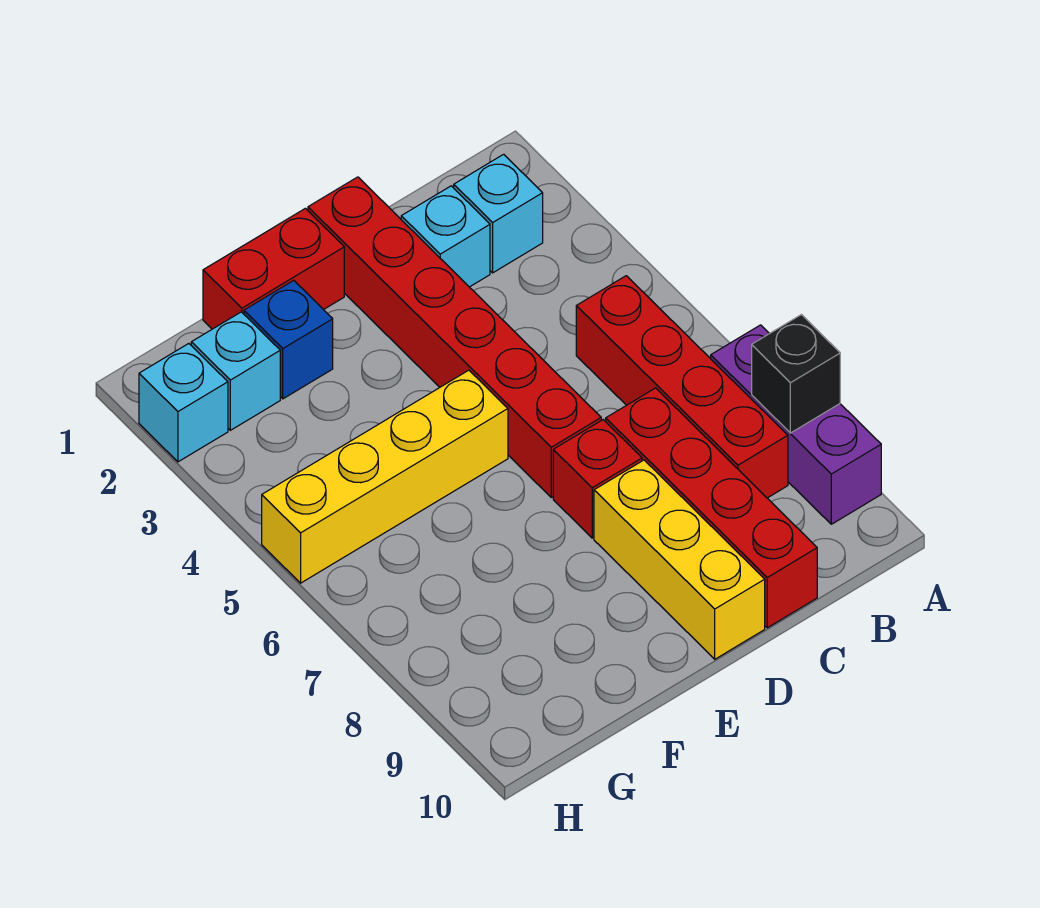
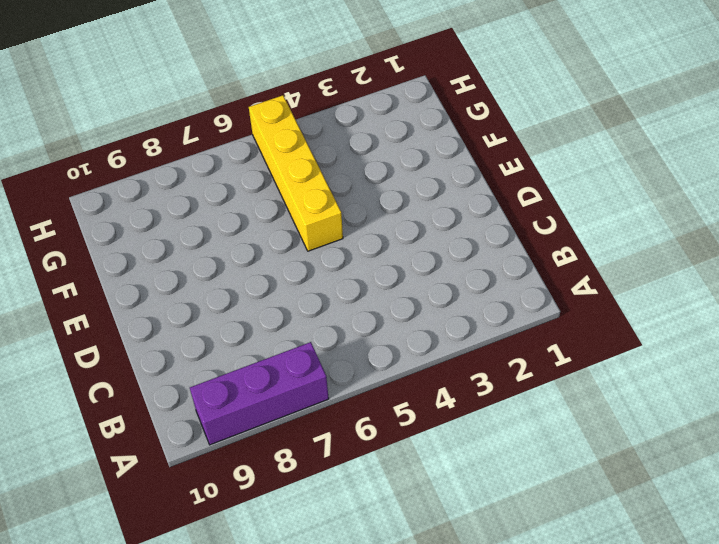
none -> cyan brick B2 level 1
none -> red brick B5:B8 level 1
none -> cyan brick C2 level 1

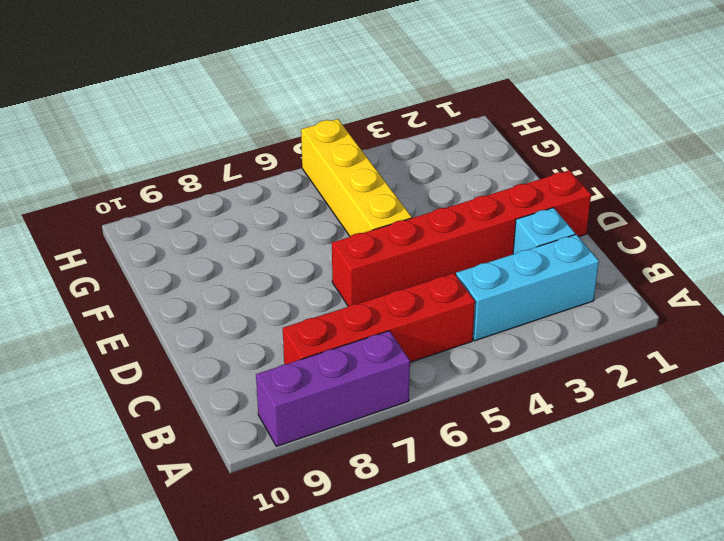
cyan brick B2:B4 level 1 -> cyan brick B2 level 1
none -> red brick C7:C10 level 1
none -> red brick D7 level 1
none -> yellow brick D8:D10 level 1

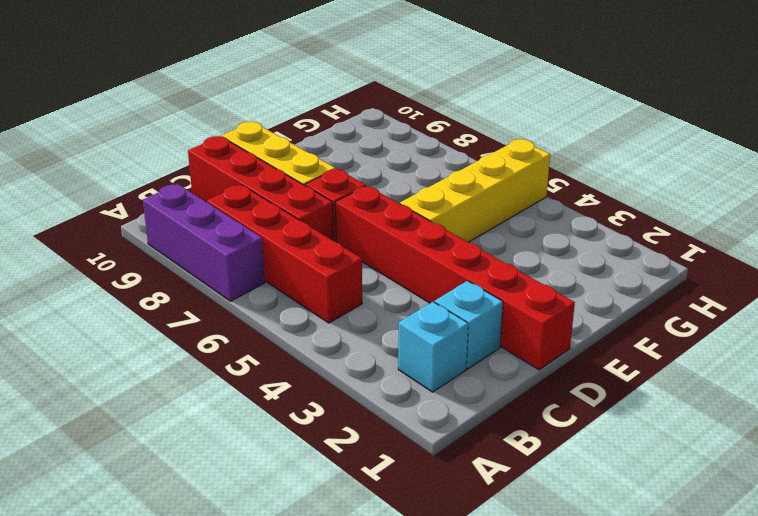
none -> red brick E1:F1 level 1
none -> blue brick F2 level 1
none -> cyan brick G2 level 1

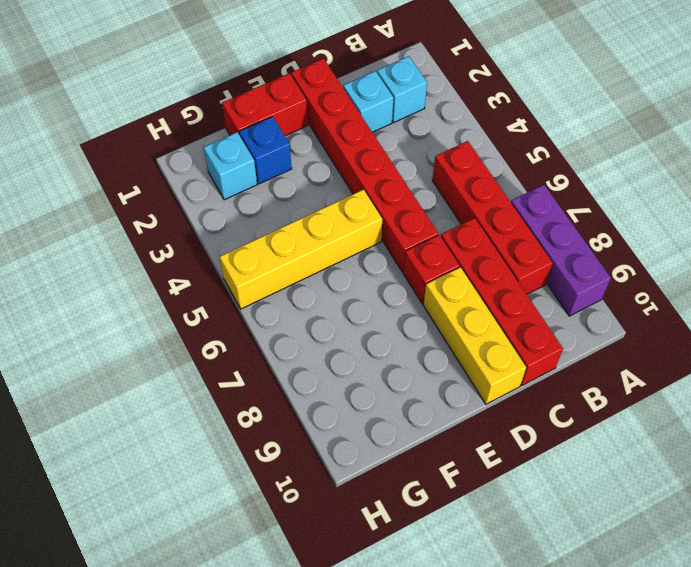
none -> cyan brick H2 level 1
none -> black brick A8 level 2

